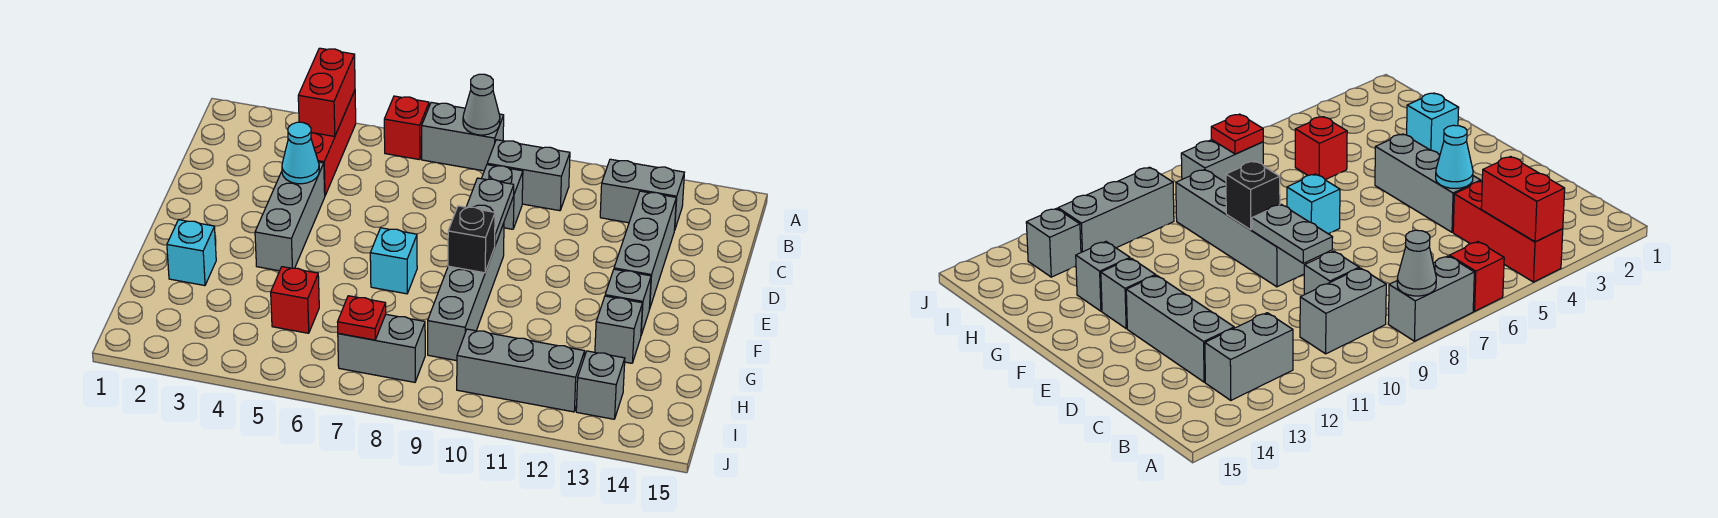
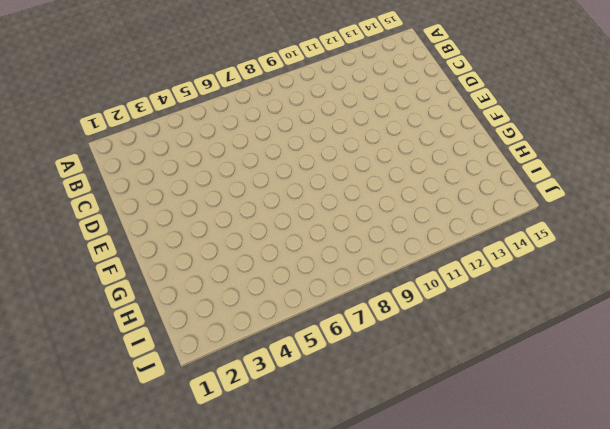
none -> red brick A4:C4 level 1
none -> red brick A6 level 1
none -> grey brick A7:A8 level 1

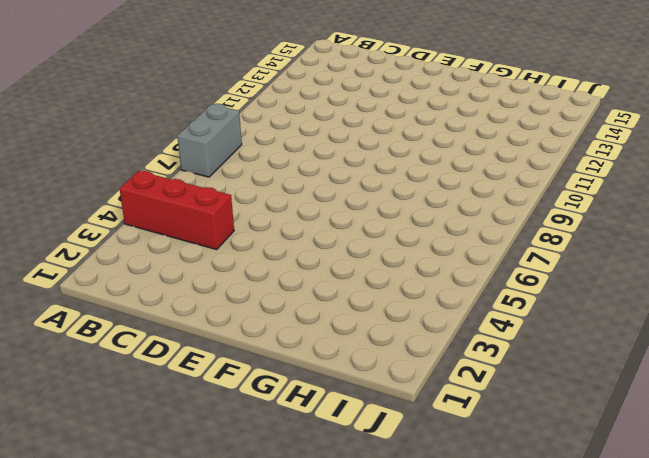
none -> red brick A6 level 1
none -> grey brick B9:B10 level 1
none -> grey brick B12:B13 level 1

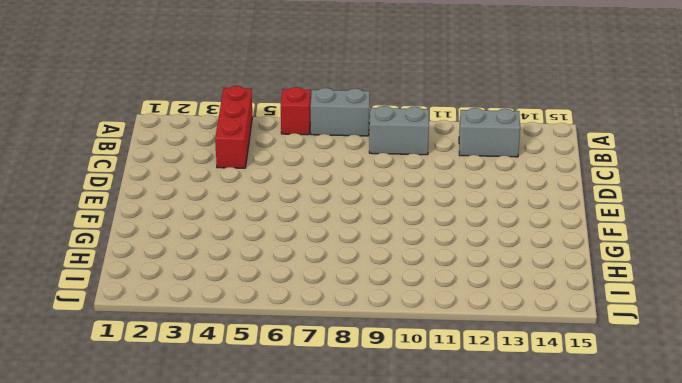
none -> grey brick C9 level 1
none -> grey brick C13:E13 level 1
none -> grey brick D4:F4 level 1

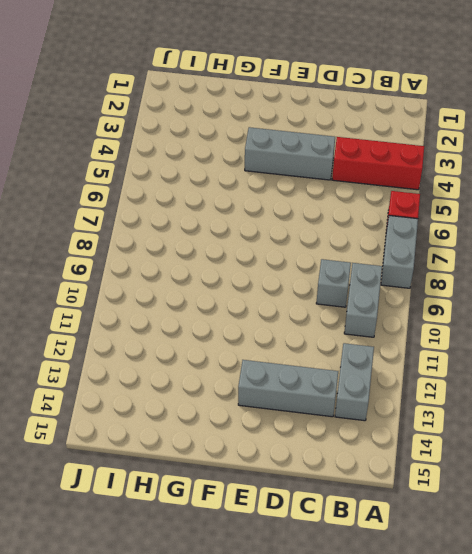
none -> grey brick E9:H9 level 1
none -> cyan brick F7 level 1
none -> grey brick F13 level 1

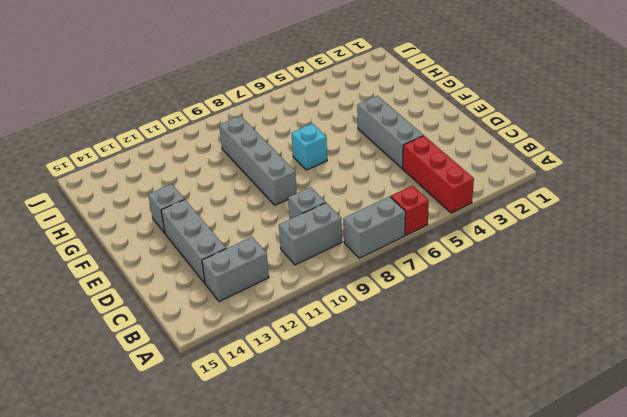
none -> cyan brick G2 level 1
none -> grey brick G13 level 1
none -> red brick H5 level 1

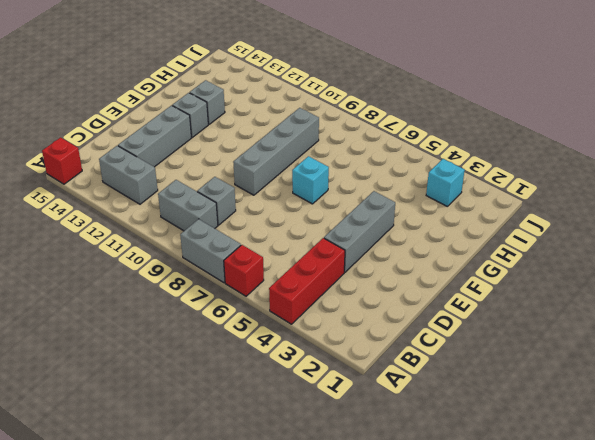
red brick A15 level 1 -> red brick H5 level 1
cyan brick I3 level 1 -> cyan brick G2 level 1
none -> grey brick I7:I8 level 1
none -> grey brick I10:I12 level 1
none -> grey brick I13 level 1

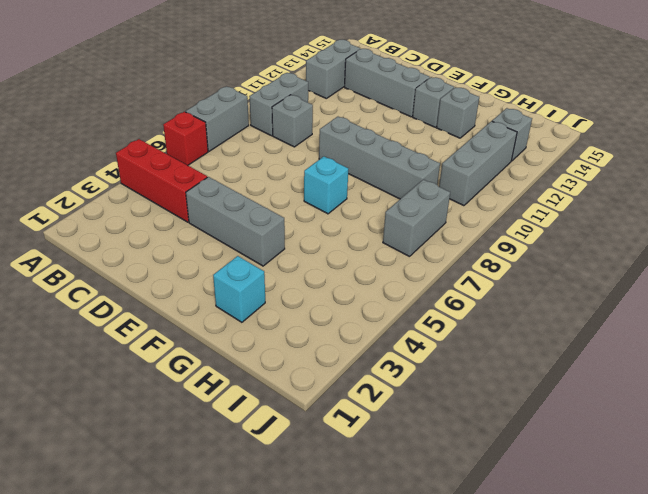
none -> red brick H5 level 1
none -> red brick A4:B4 level 2
none -> grey cone A8 level 2

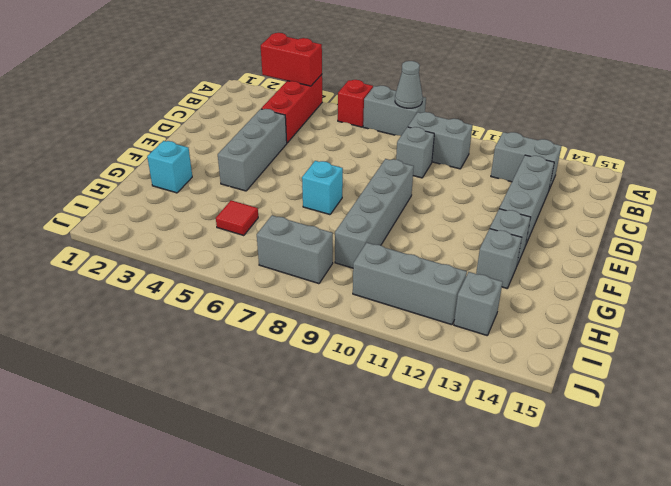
red brick A3:A4 level 2 -> red brick A4:B4 level 2
red tile H5 level 1 -> red brick H5 level 1
none -> cyan cone D4 level 2
none -> grey plate D9:E9 level 2
none -> black brick F9 level 2

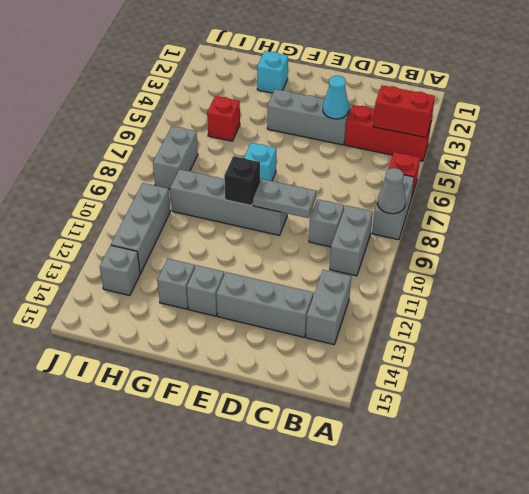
none -> red plate I7 level 2

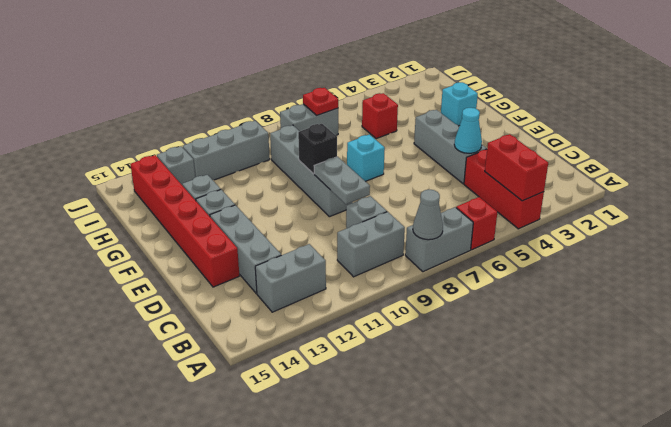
red brick D14:I14 level 1 -> none

